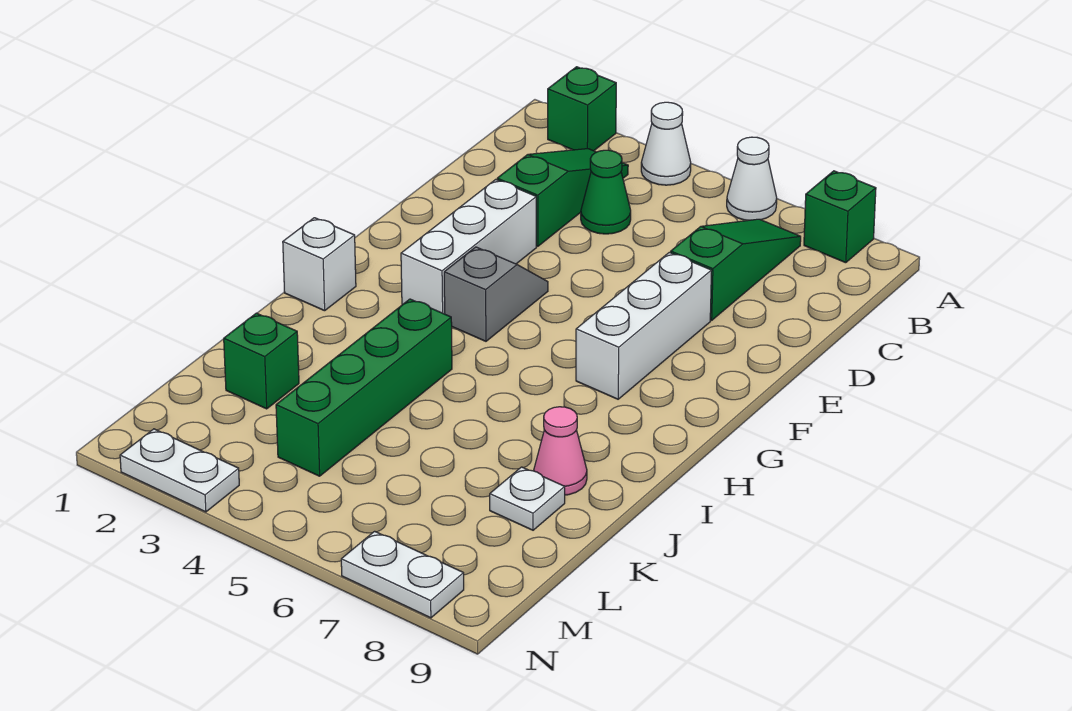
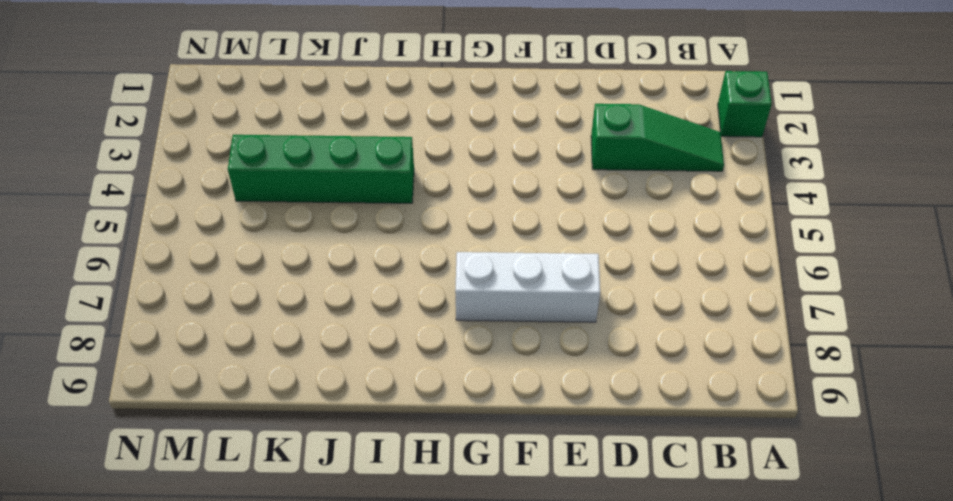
none -> white cone A4 level 1
none -> white cone A6 level 1
none -> green brick A8 level 1

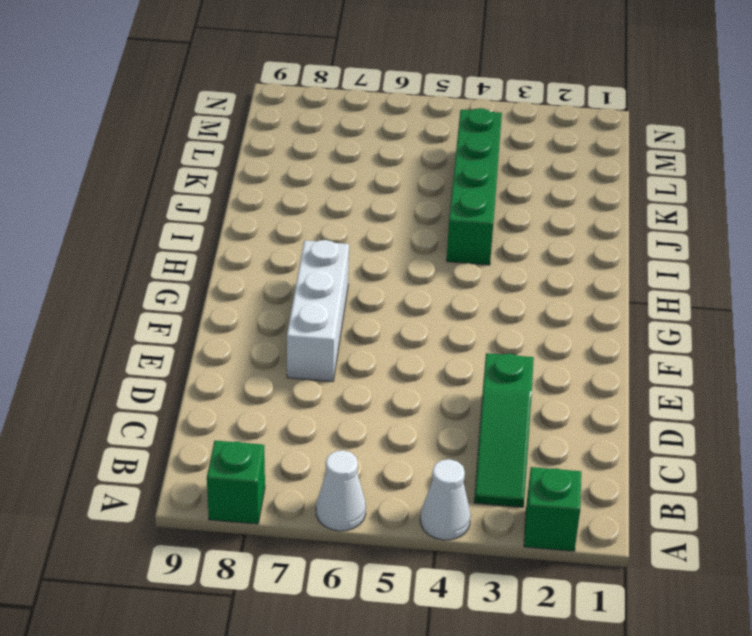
none -> green slope B7:D7 level 1 top D
none -> green cone C4 level 1
none -> white brick E3:G3 level 1

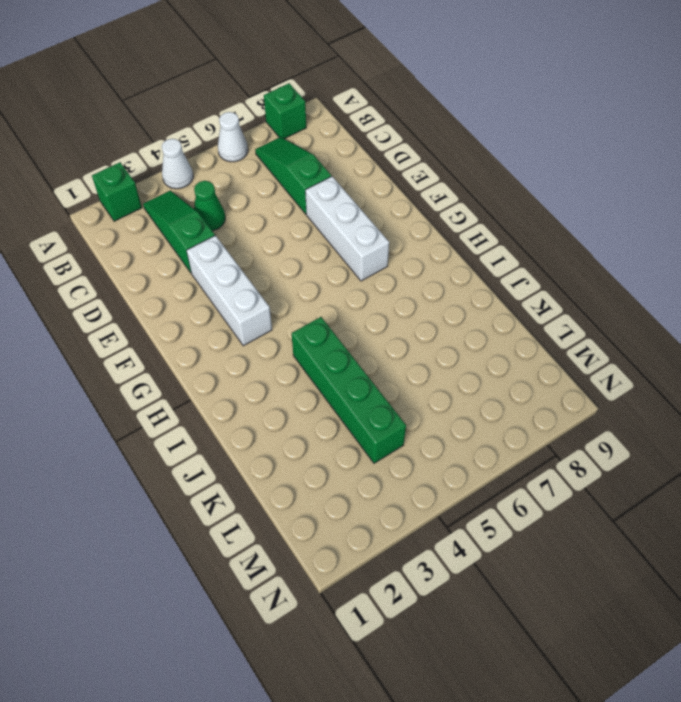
none -> grey slope F4:G4 level 1 top G
none -> white brick H1 level 1
none -> pink cone J8 level 1

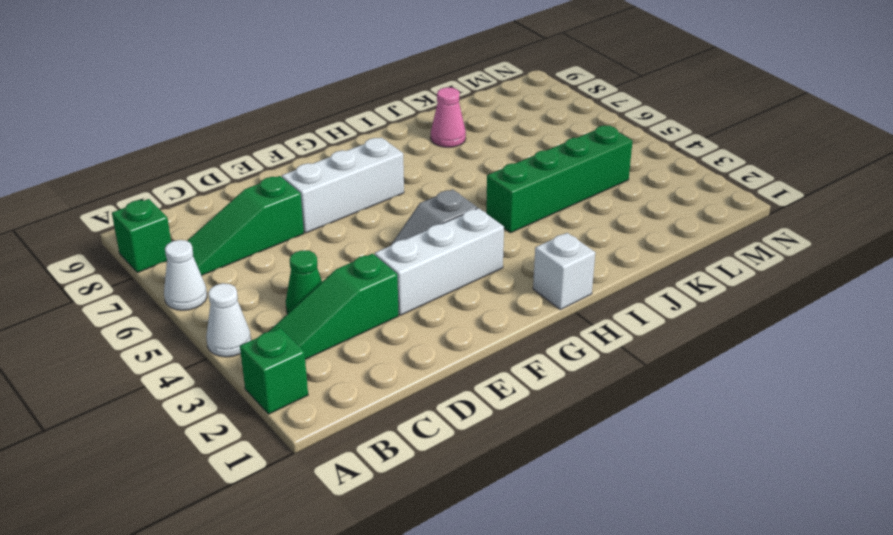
none -> green brick K2 level 1
none -> white plate K8 level 1
none -> white plate N2:N3 level 1

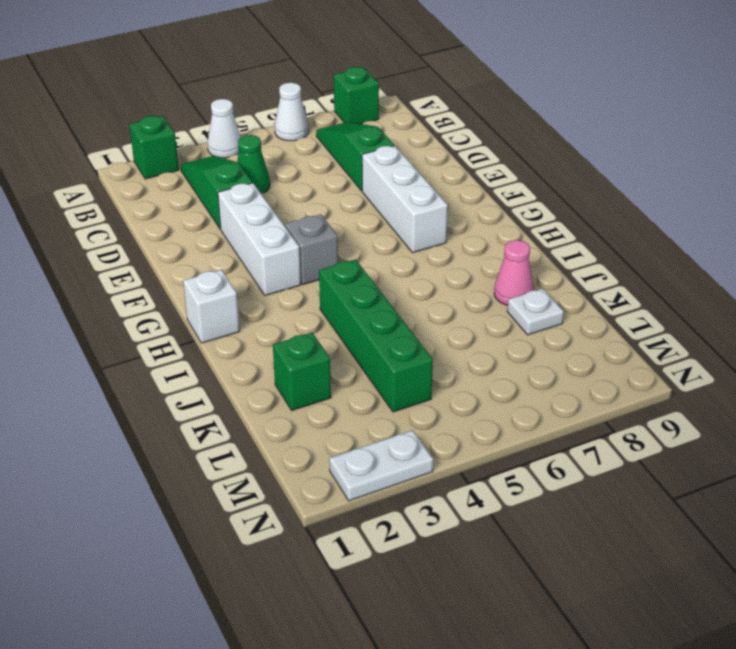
none -> white plate N7:N8 level 1

